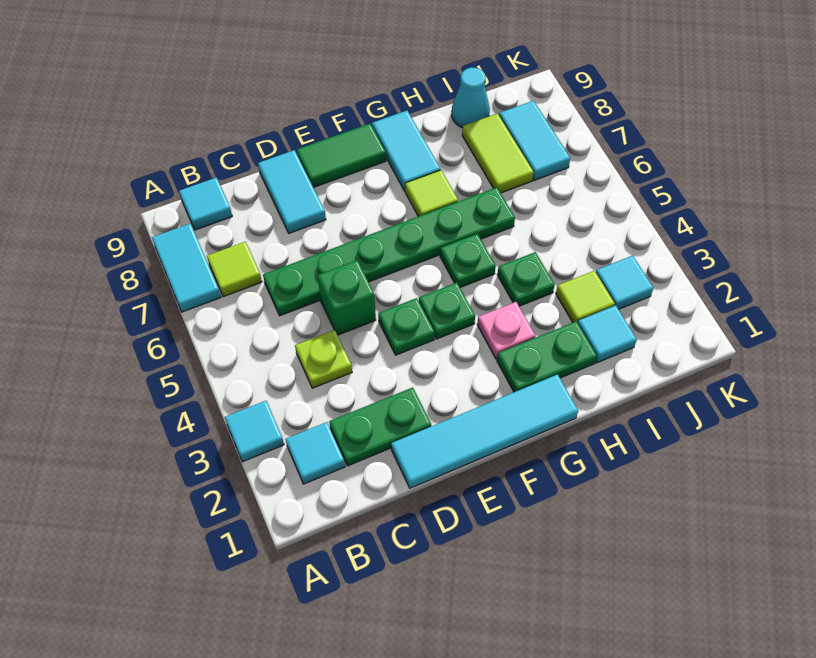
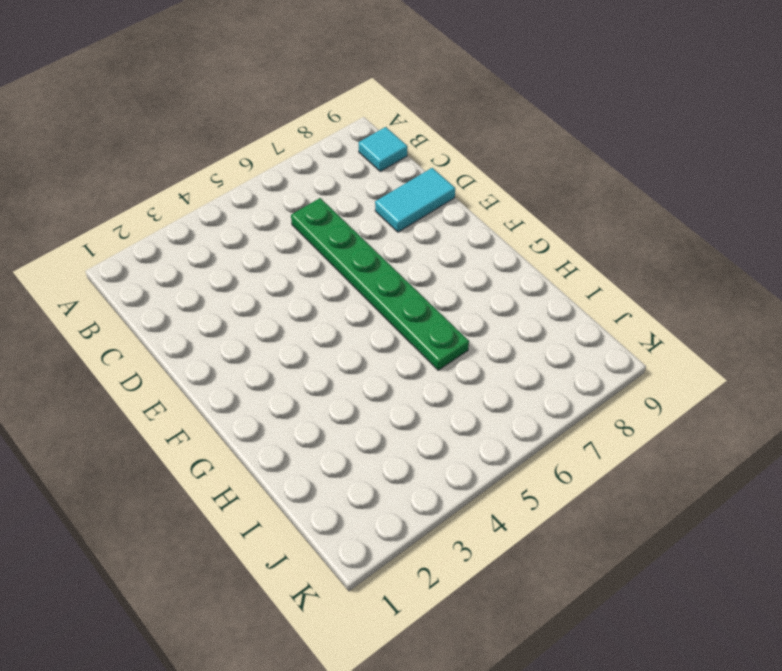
none -> cyan tile A3 level 1
none -> cyan tile A7:A8 level 1
none -> cyan tile B2 level 1

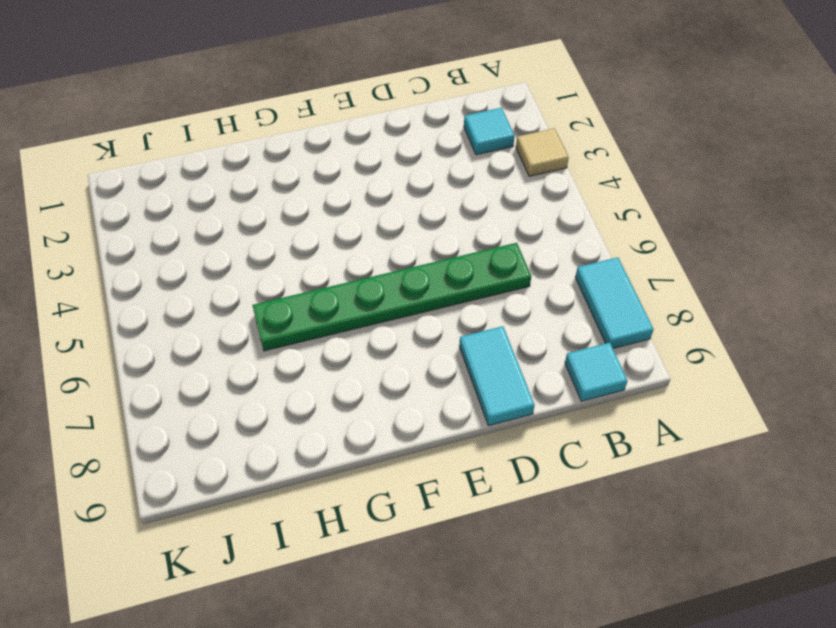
tan tile A3 level 1 -> cyan tile A3 level 1
none -> lime tile B7 level 1
none -> green plate C2:D2 level 1
none -> lime plate C4 level 1

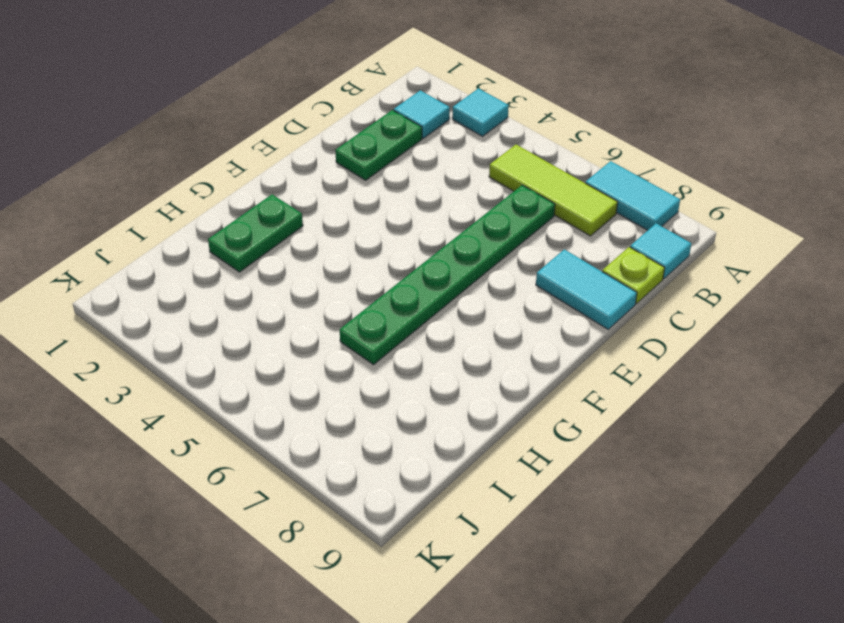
lime tile B5:B7 level 1 -> lime tile B7 level 1
lime plate C9 level 1 -> lime plate C4 level 1
none -> cyan tile D1:G1 level 1
none -> green brick D5 level 1
none -> green plate E4 level 1

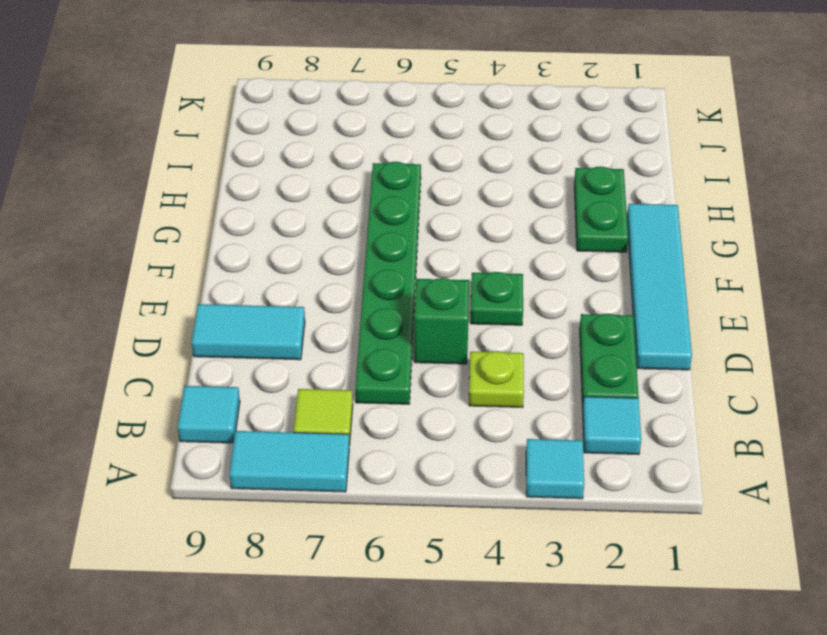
none -> green tile E9:F9 level 1
none -> green plate F4 level 1
none -> pink plate G3 level 1

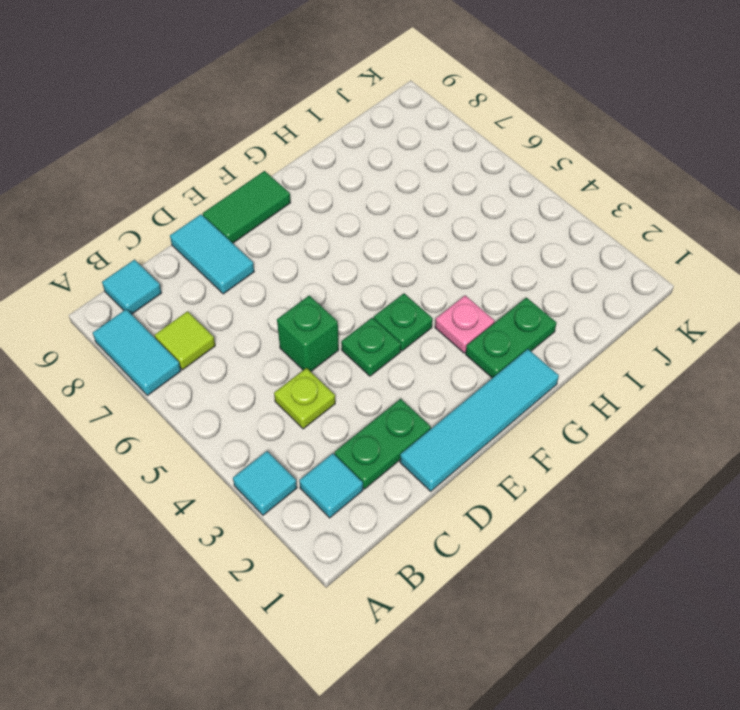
none -> green plate C6:H6 level 1
none -> green plate G5 level 1
none -> lime tile G7 level 1

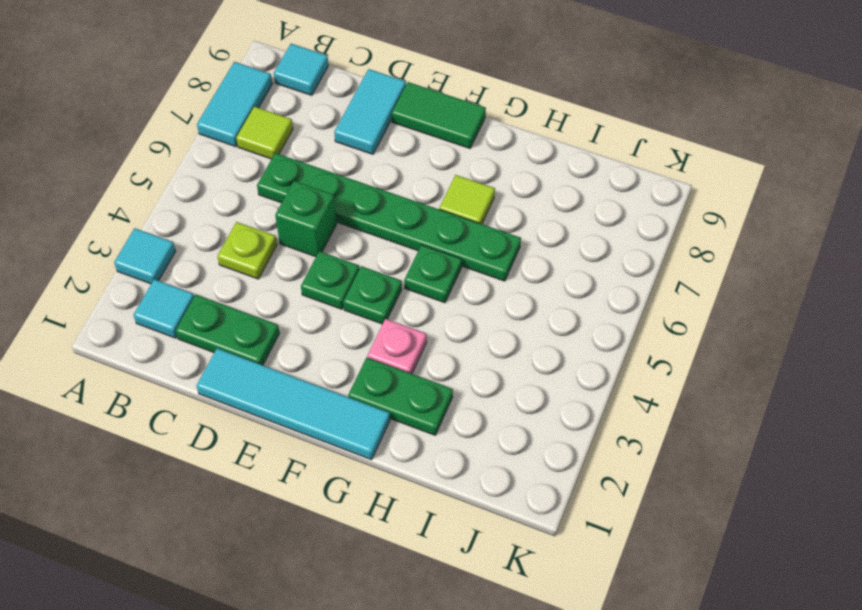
none -> cyan tile G8:G9 level 1
none -> green plate H4 level 1
none -> cyan tile I2 level 1

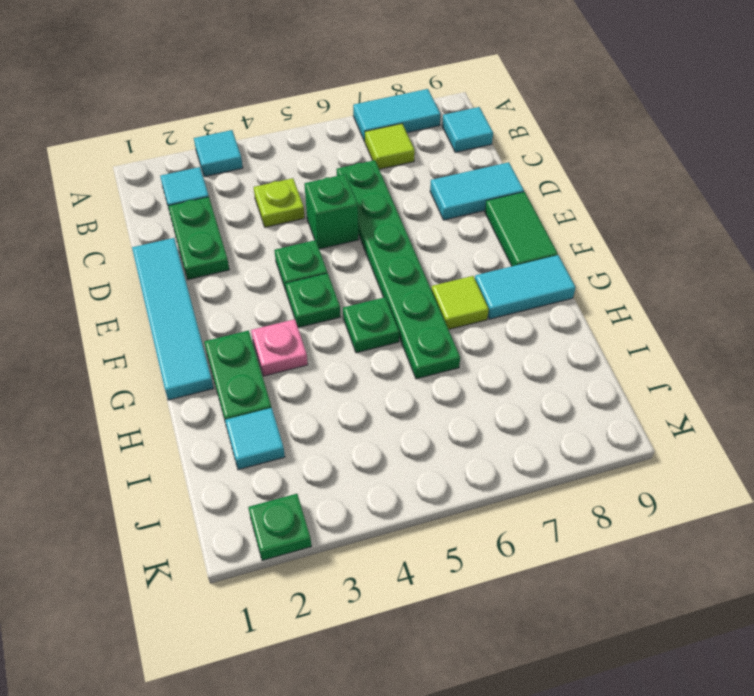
green plate K2 level 1 -> green plate H4 level 1
none -> lime tile I3 level 1
none -> lime tile I7:I8 level 1
none -> cyan cone I9 level 1

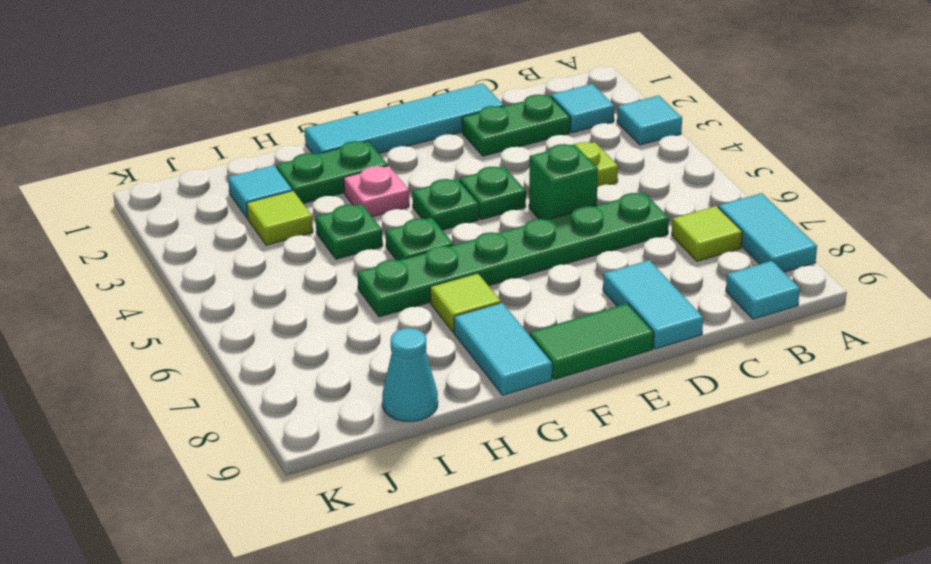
none -> lime tile I7:I8 level 1
none -> cyan tile J3 level 1
none -> cyan tile J7:J8 level 1

